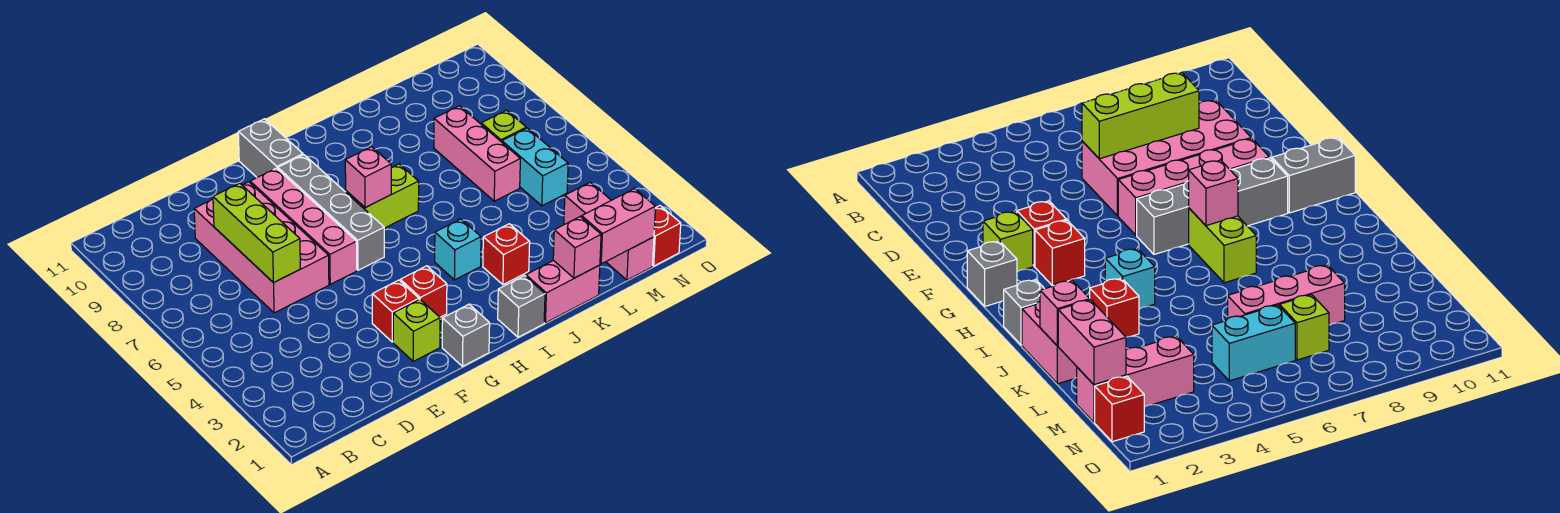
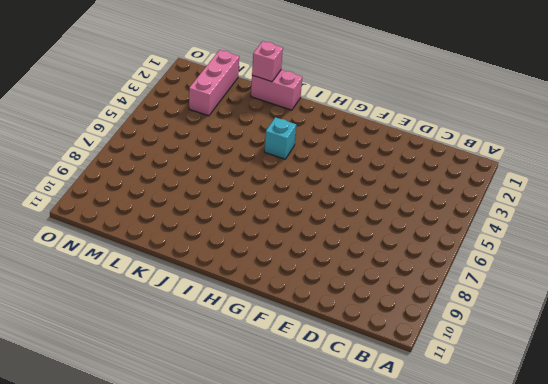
none -> pink brick D6:E9 level 1
none -> lime brick F2 level 1
none -> red brick F3 level 1

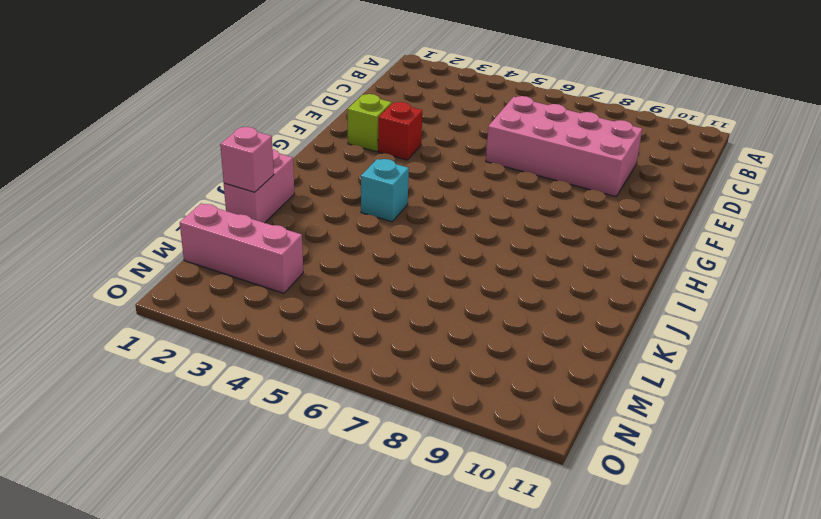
none -> pink brick F6:F9 level 1
none -> grey brick G1 level 1
none -> red brick G3 level 1

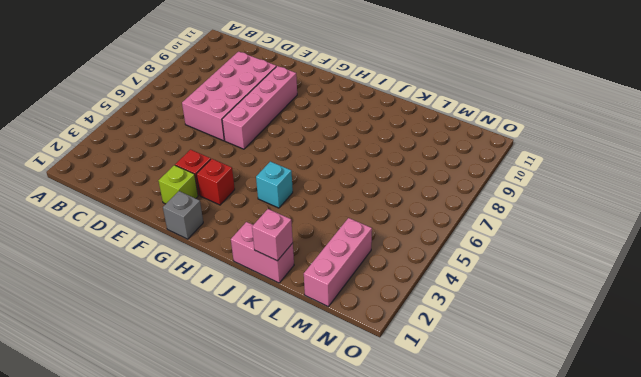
none -> grey brick G6:G9 level 1
none -> grey brick G10:G11 level 1
none -> lime brick H7:I7 level 1

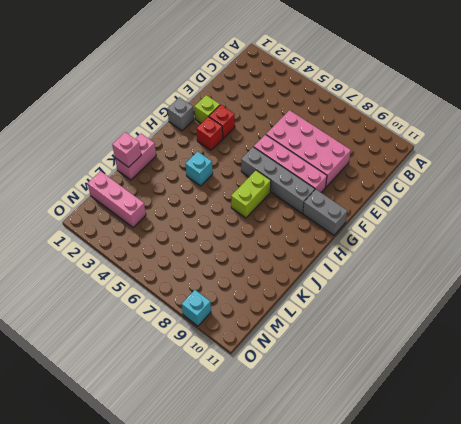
cyan brick O9 level 1 -> none
none -> grey brick I1 level 1
none -> red brick J3 level 1
none -> pink brick L6:L8 level 1

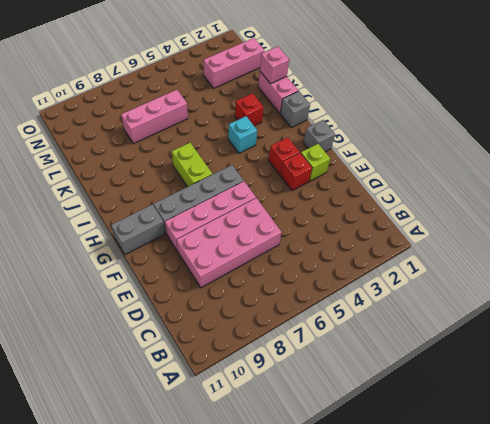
none -> cyan brick M5:M6 level 1
none -> lime brick M7 level 1
none -> red brick N1 level 1

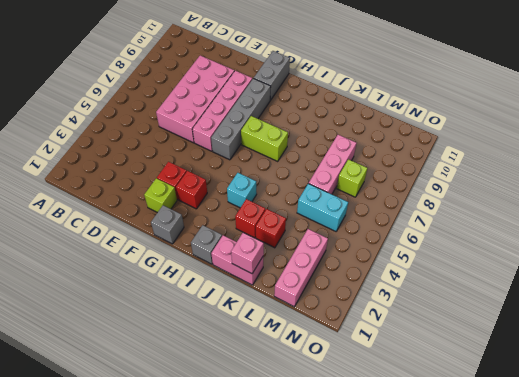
red brick K3 level 1 -> red brick N1 level 1
cyan brick L5:M5 level 1 -> cyan brick M5:M6 level 1
none -> lime brick D6:D8 level 2
none -> pink brick H7 level 2
none -> pink brick L1:M1 level 2

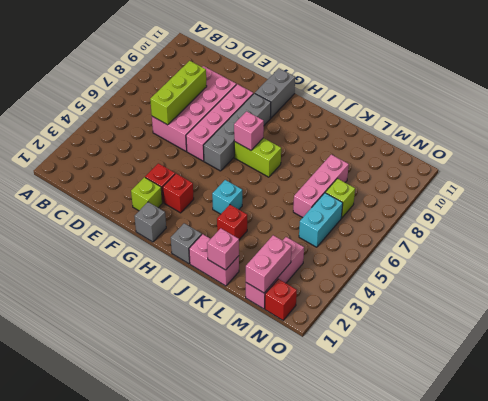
pink brick M1:M2 level 2 -> pink brick L1:M1 level 2

